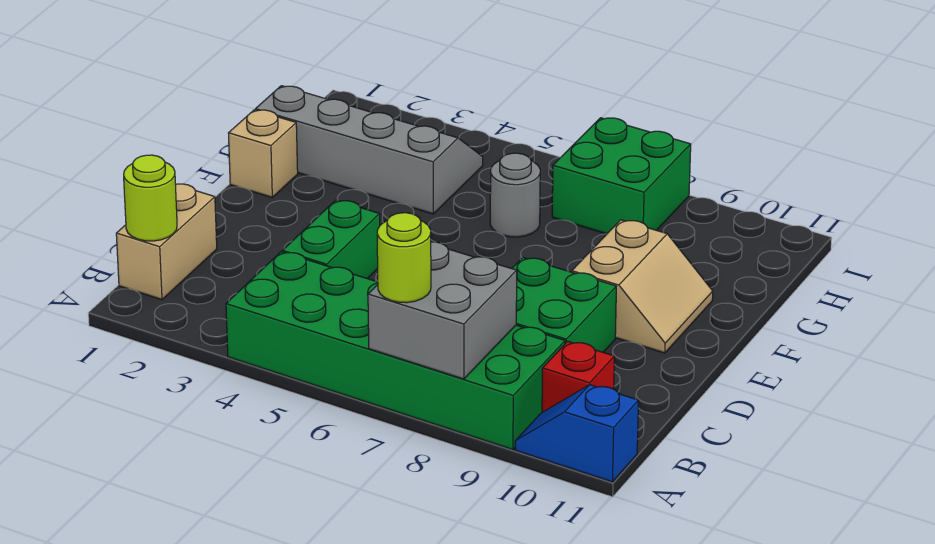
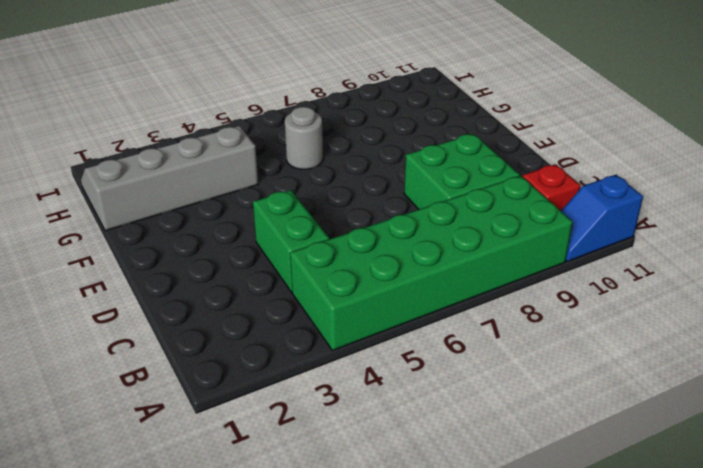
none -> tan brick B1:C1 level 1
none -> tan slope E9:F10 level 1 top 9
none -> tan brick F1 level 1

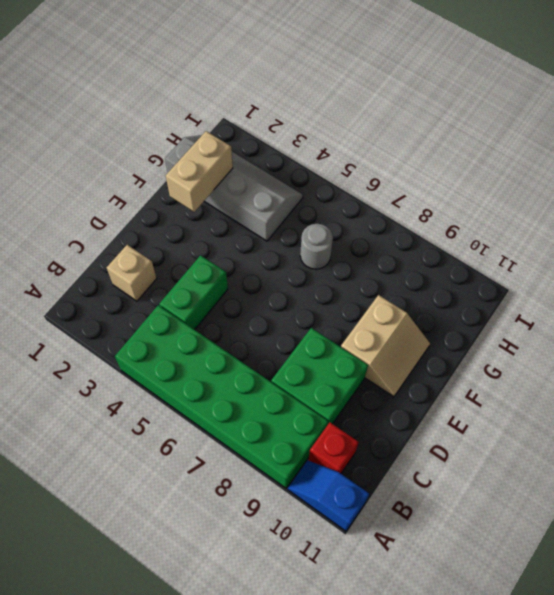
tan brick C2 level 1 -> tan brick F1 level 1
tan brick F2:G2 level 2 -> tan brick B1:C1 level 1
none -> green brick H7:I8 level 1
none -> grey brick A7:B8 level 2
none -> lime round brick B1 level 2

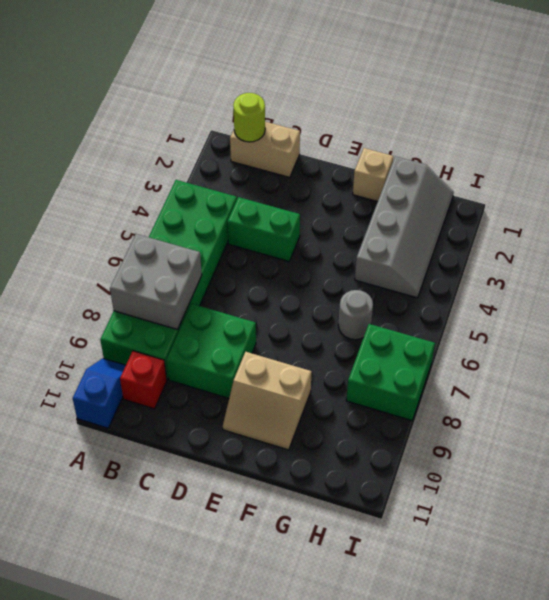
none -> lime round brick A7 level 3

